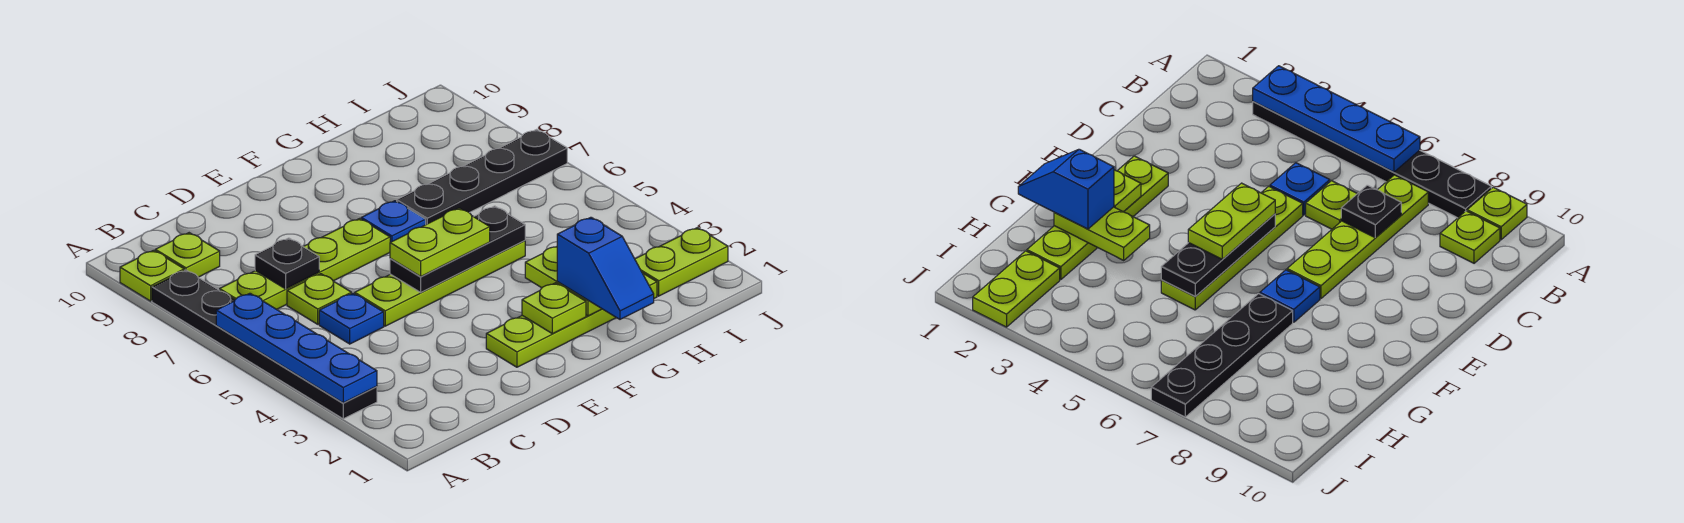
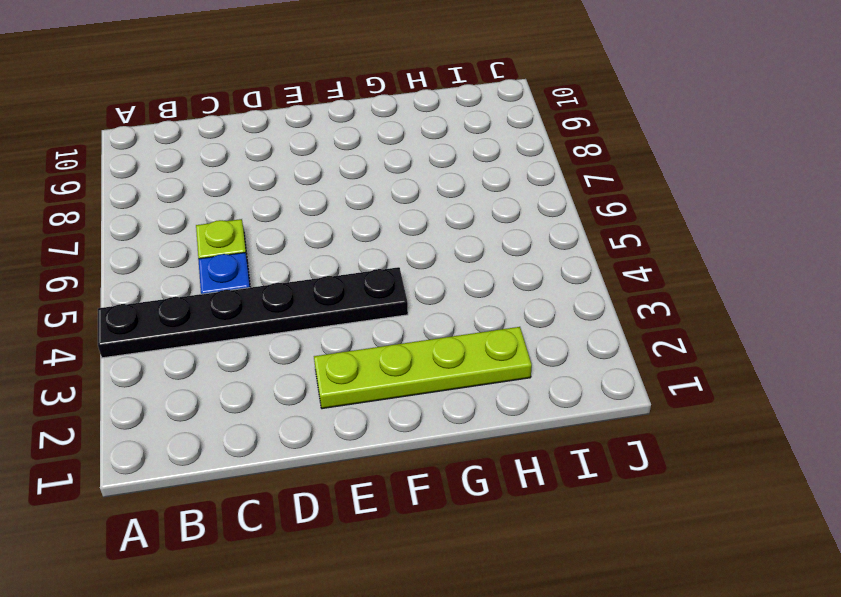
black plate A4:F4 level 1 -> black plate A3:A8 level 1
none -> lime plate A9 level 1
none -> lime plate B7:E7 level 1
none -> lime plate B9 level 1

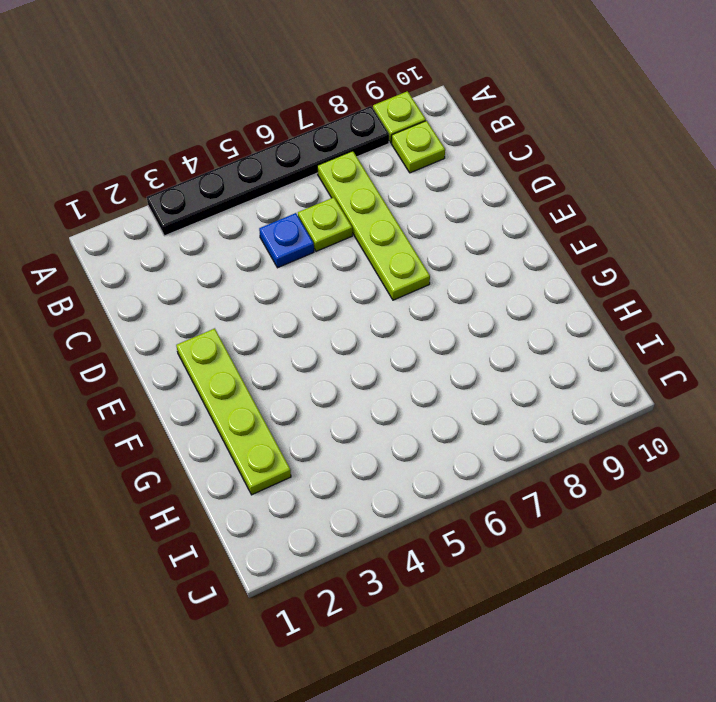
none -> lime plate D5:G5 level 1
none -> blue plate F7 level 1
none -> black plate G7:J7 level 1

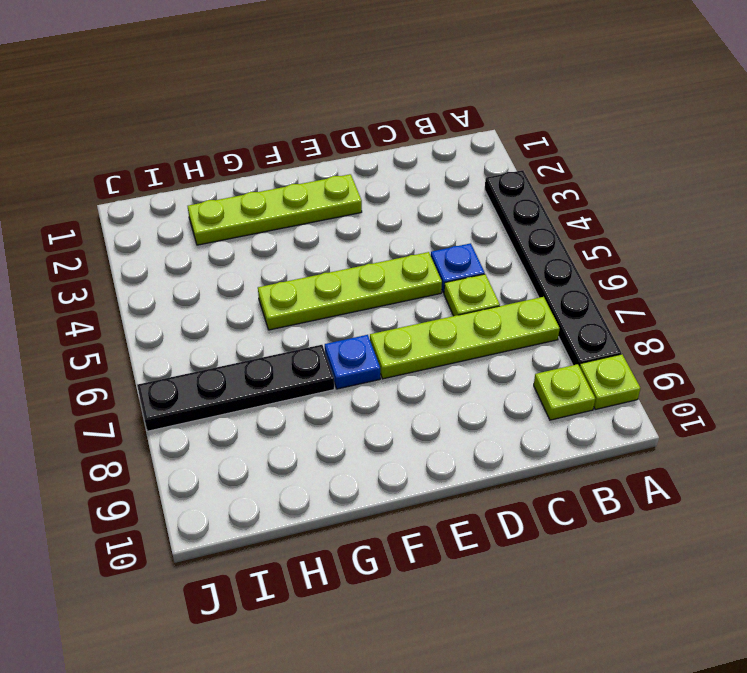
none -> lime plate I2:J2 level 1
none -> blue plate A3:A6 level 2
none -> black plate C7 level 2

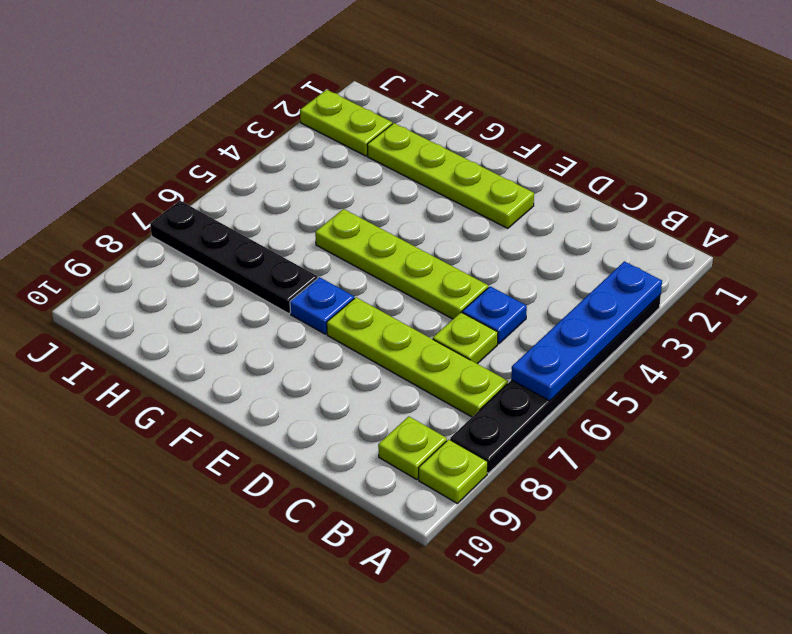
none -> black plate C7 level 2
none -> black plate E5:G5 level 2
none -> lime plate F2 level 2

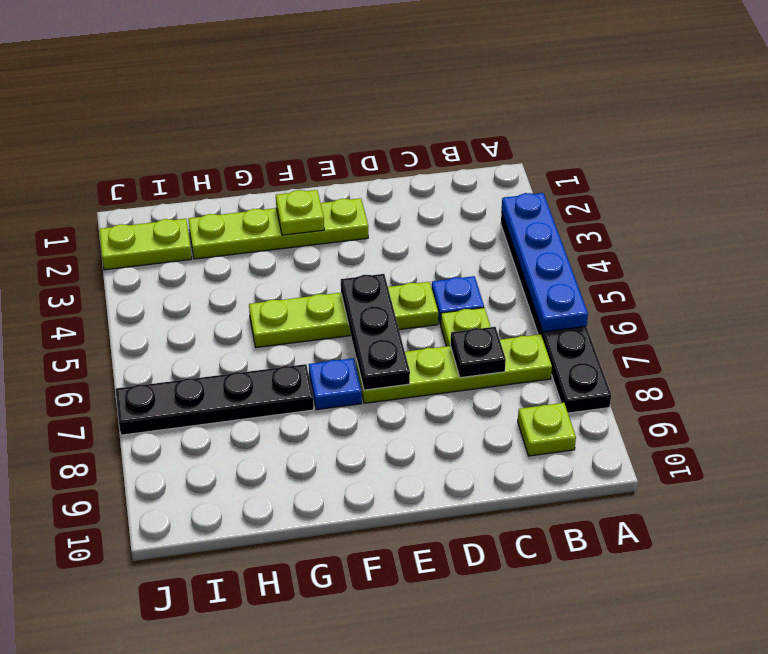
black plate E5:E7 level 2 -> black plate E5:G5 level 2
none -> lime plate A9 level 1
none -> lime plate G2:G3 level 2
none -> lime plate E5:F5 level 3

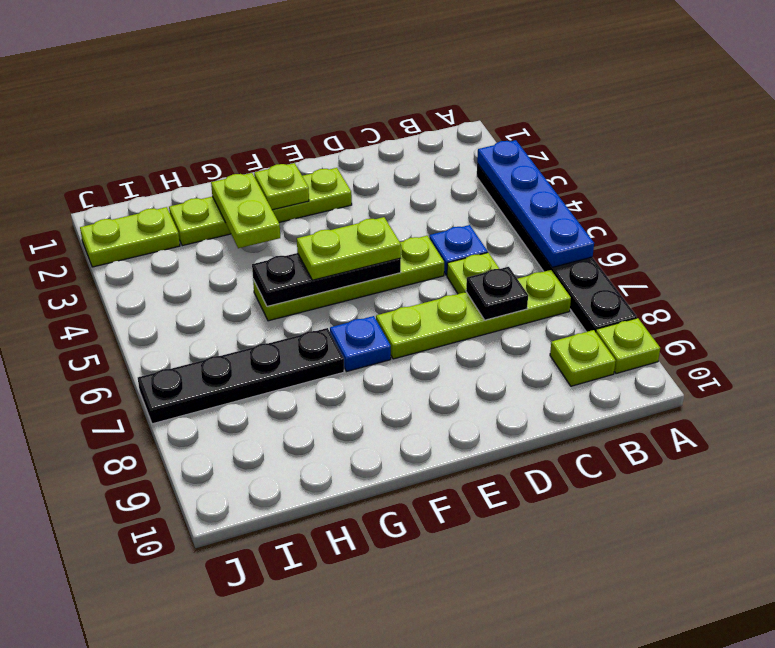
none -> blue slope G1:G2 level 3 top 2

